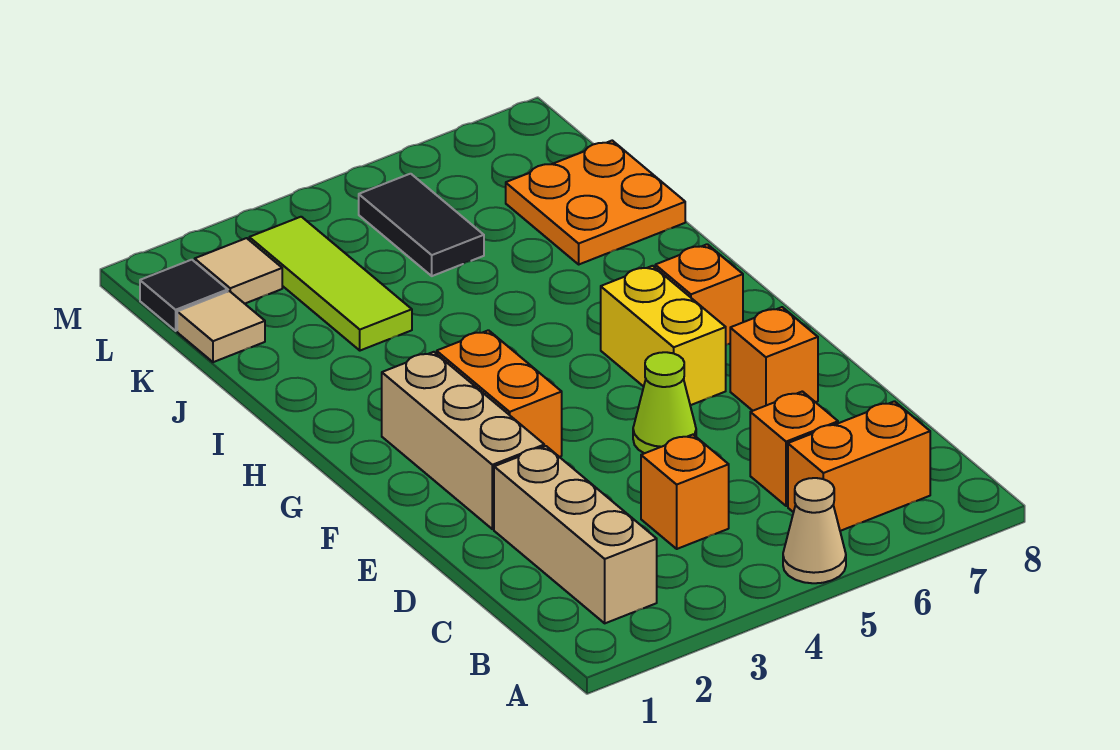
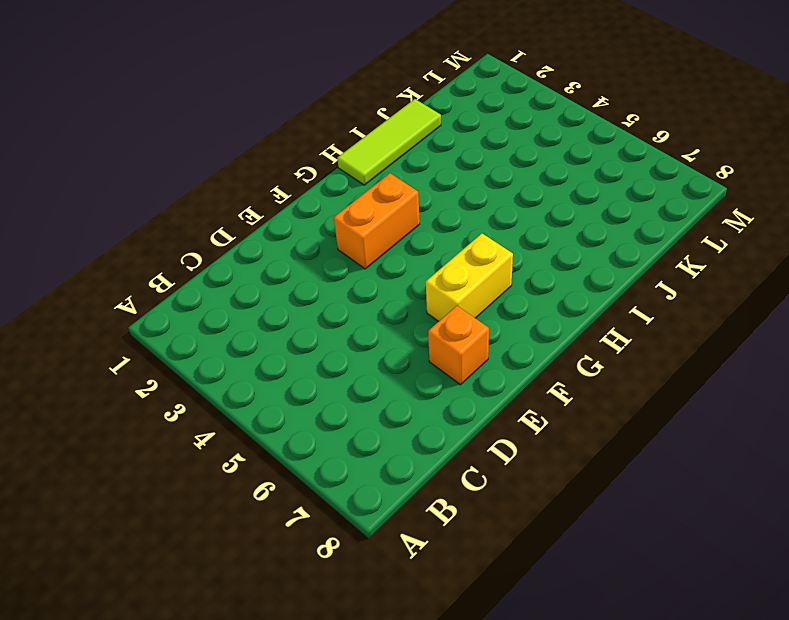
lime tile H1:J1 level 1 -> lime tile J3:L3 level 1
none -> tan cone A5 level 1
none -> tan brick B2:D2 level 1
none -> orange brick B6:B7 level 1

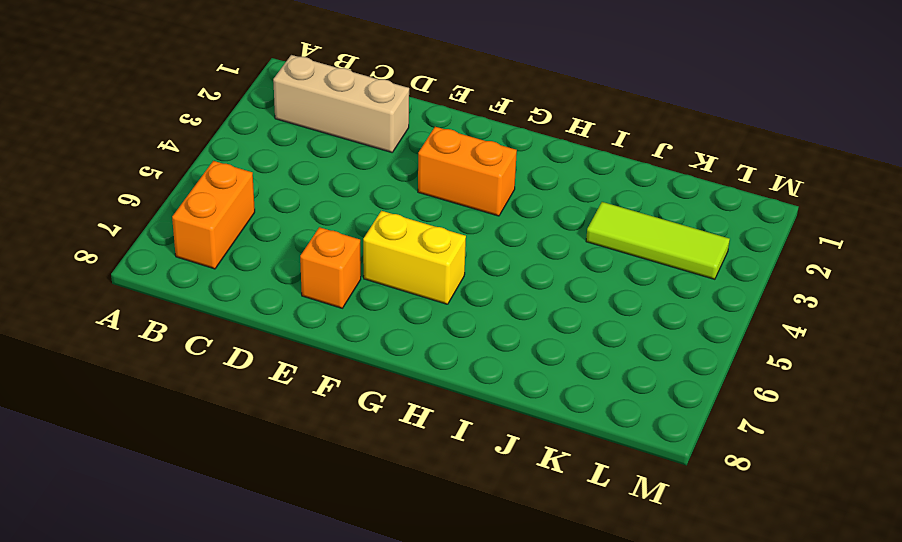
none -> tan cone A5 level 1
none -> orange brick C4 level 1
none -> orange brick C6 level 1

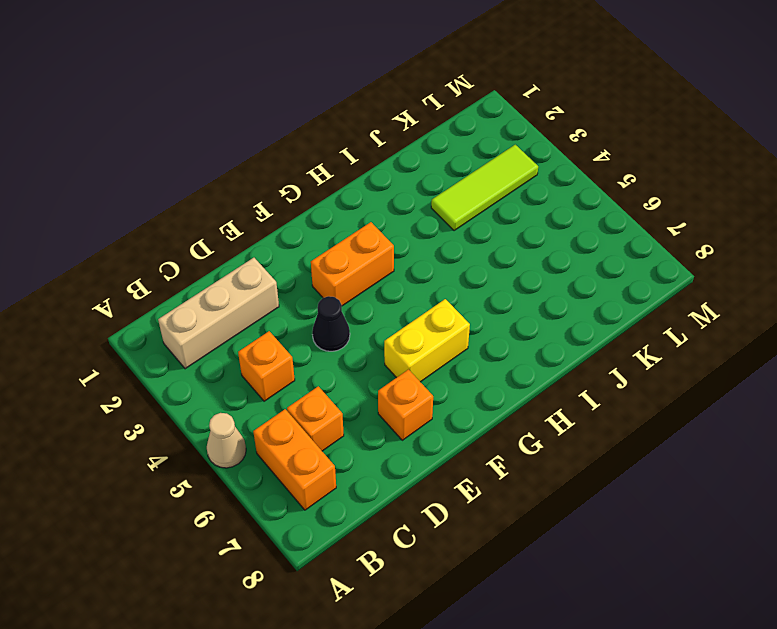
black cone E4 level 1 -> none
none -> tan brick E2:G2 level 1
none -> lime cone E5 level 1
none -> orange brick G7 level 1

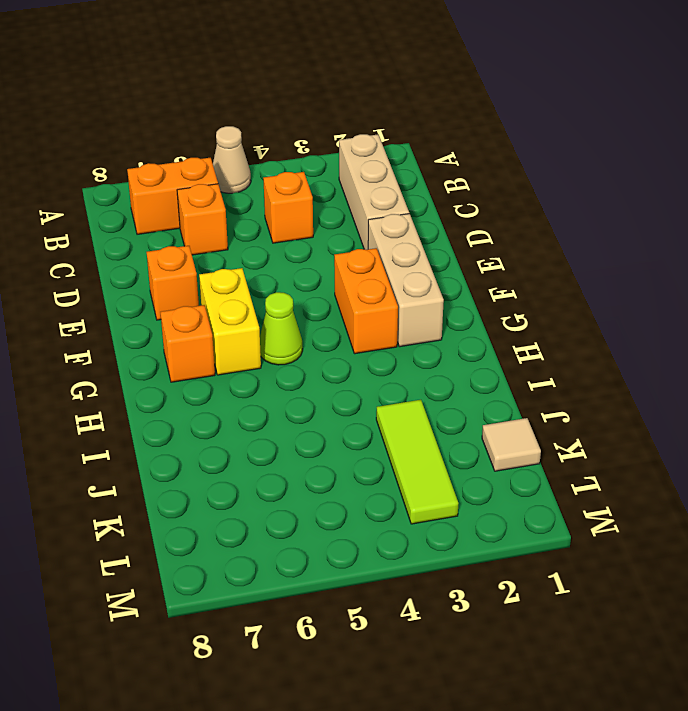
lime cone G5 level 1 -> lime cone E5 level 1
none -> orange plate J7:K8 level 1
none -> black tile K5:L5 level 1
none -> black tile L1 level 1

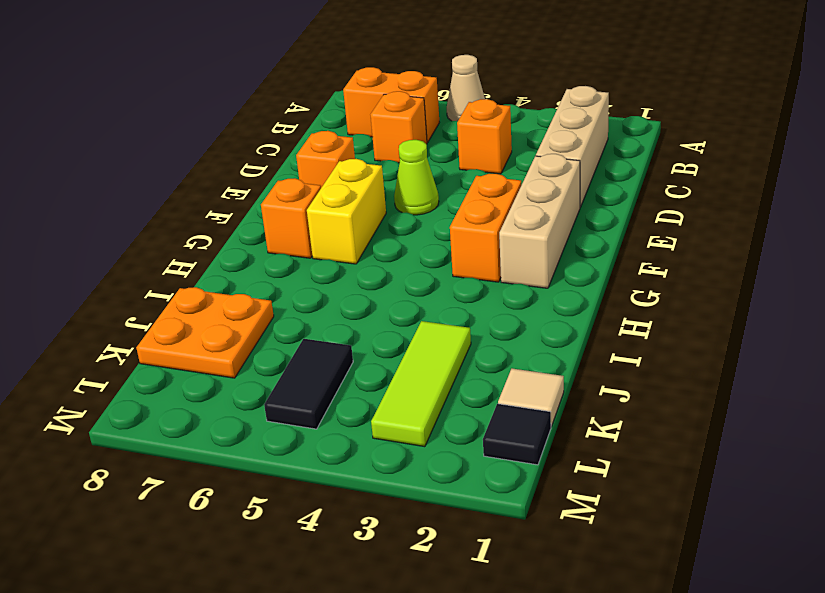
none -> tan tile L2 level 1

